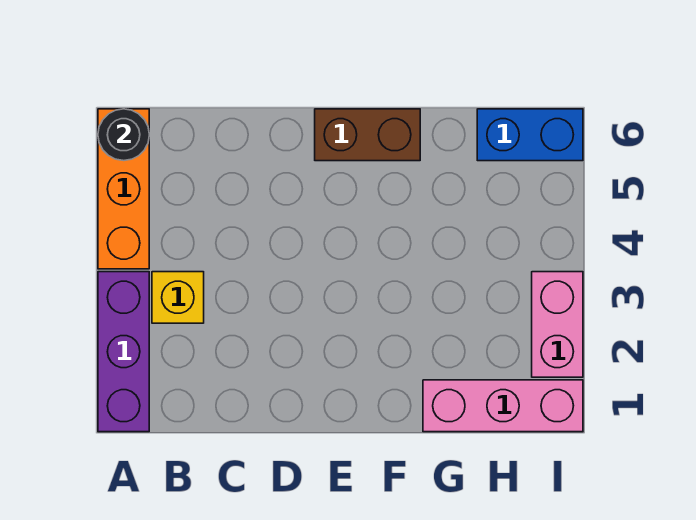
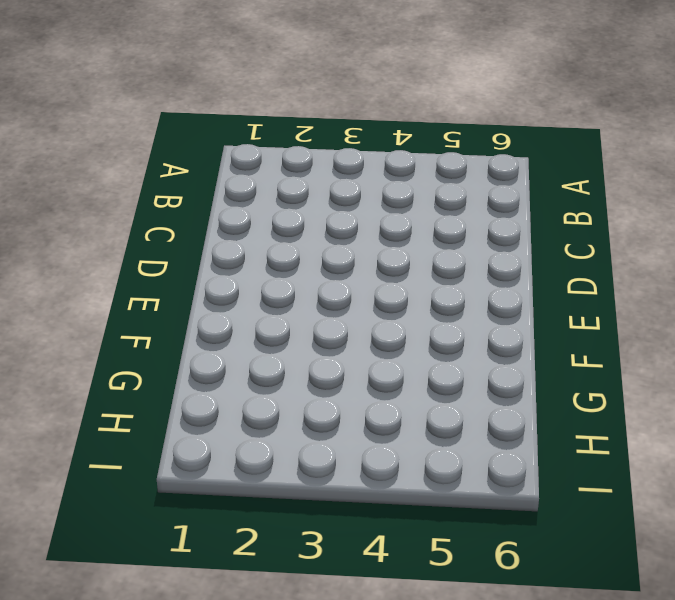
none -> purple brick A1:A3 level 1
none -> orange brick A4:A6 level 1

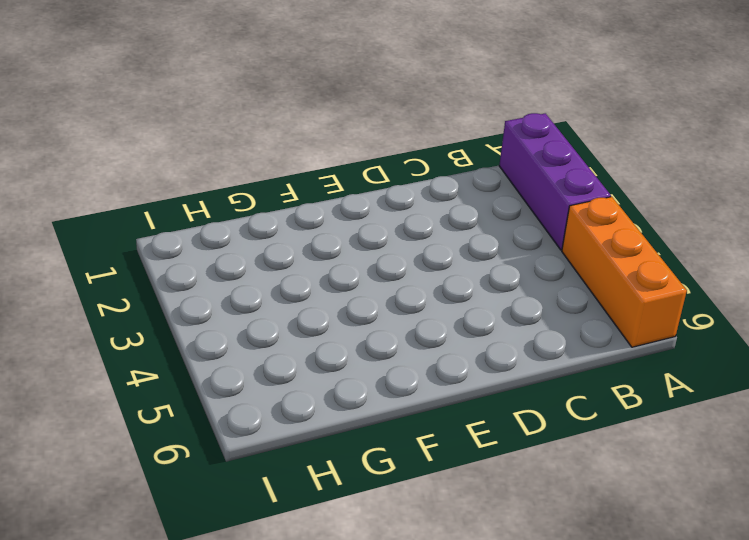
none -> yellow brick B3 level 1
none -> brown brick E6:F6 level 1

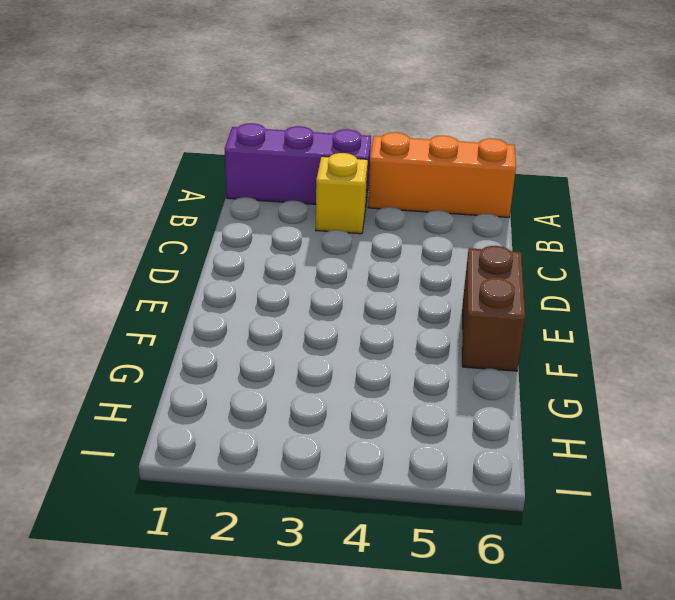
none -> pink brick G1:I1 level 1
none -> blue brick H6:I6 level 1

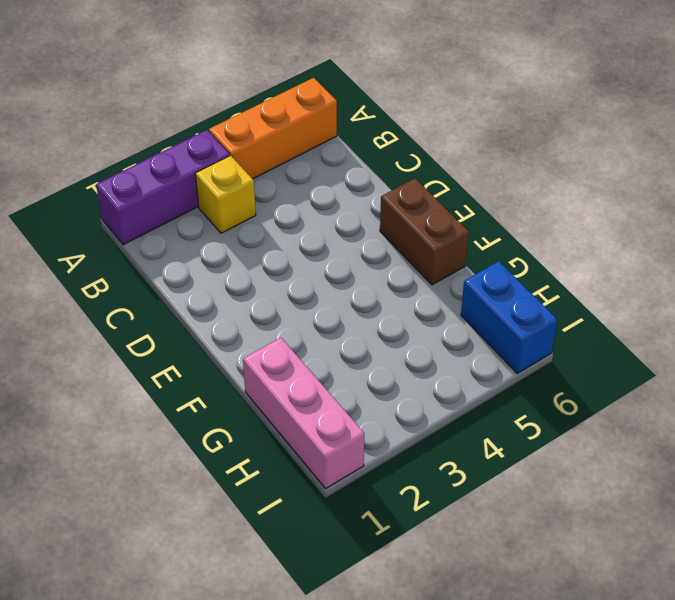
none -> pink brick I2:I3 level 1
none -> black round brick A6 level 2

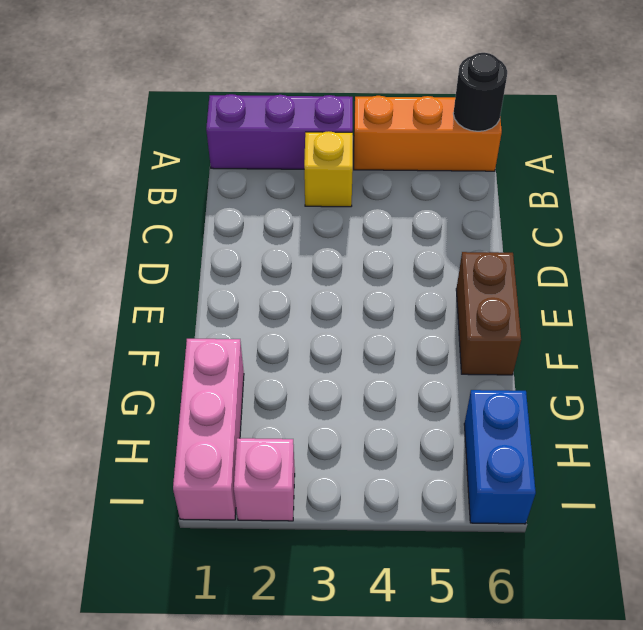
pink brick I2 level 1 -> pink brick I2:I3 level 1

